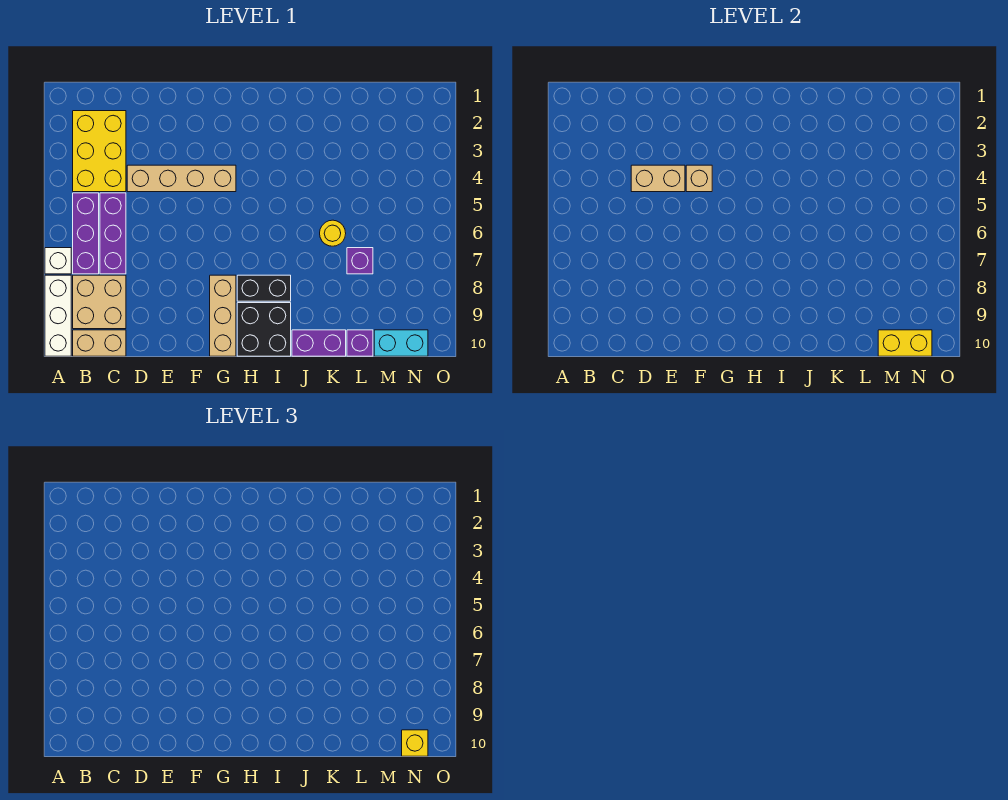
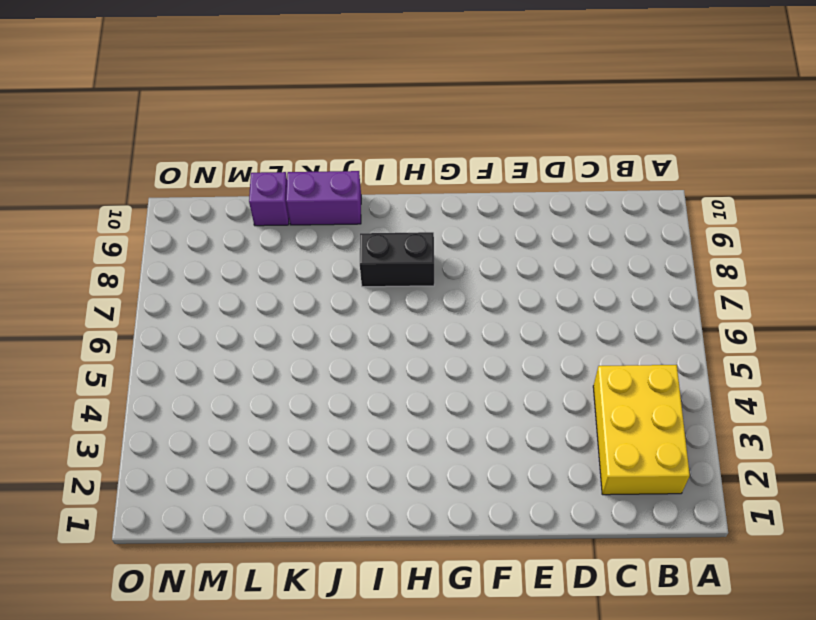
none -> white brick A7 level 1
none -> white brick A8:A10 level 1
none -> purple brick B5:B7 level 1

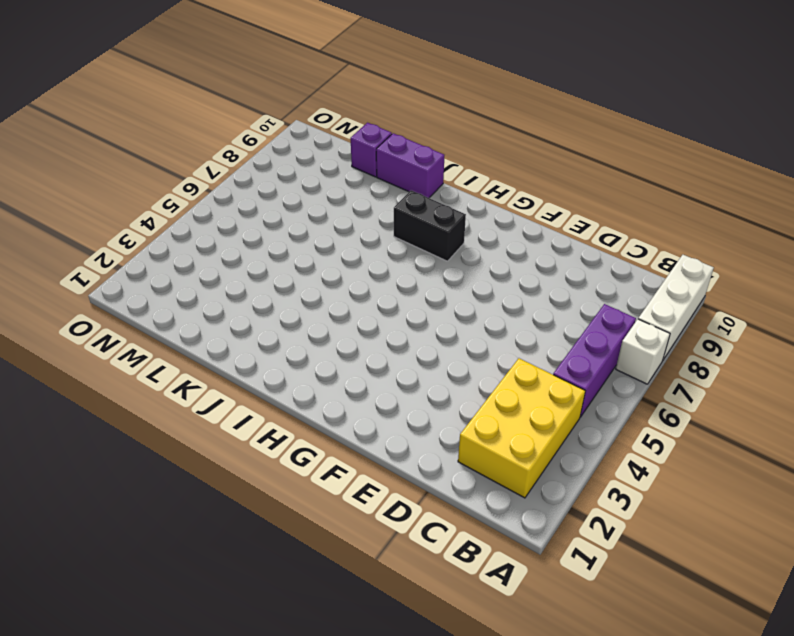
none -> tan brick B8:C9 level 1
none -> tan brick B10:C10 level 1
none -> purple brick C5:C7 level 1

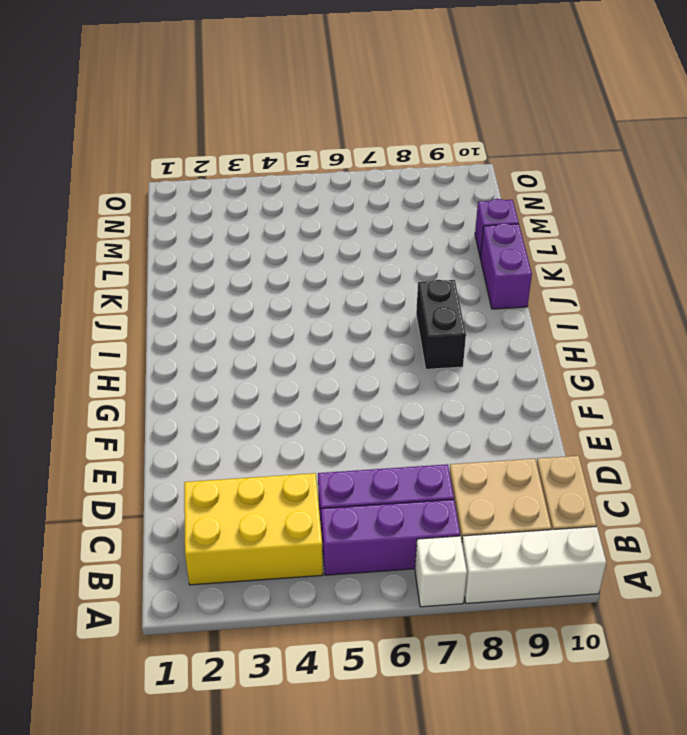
none -> tan brick D4:G4 level 1
none -> tan brick G8:G10 level 1
none -> black brick H9:I10 level 1

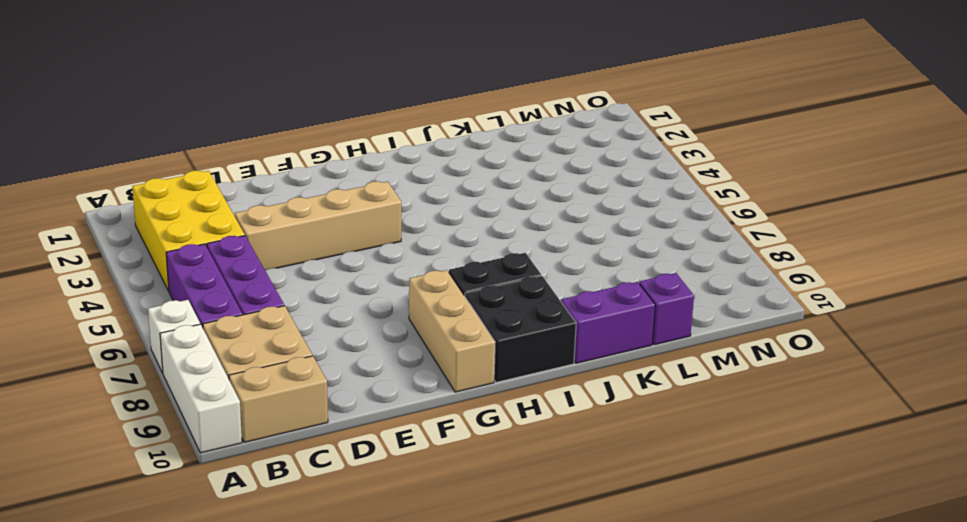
none -> yellow round brick K6 level 1
none -> purple brick L7 level 1
none -> cyan brick M10:N10 level 1

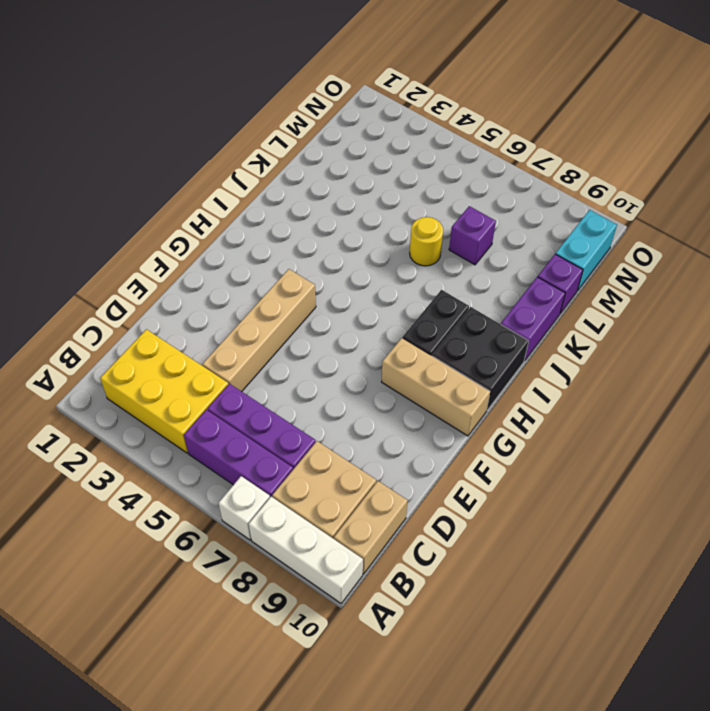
none -> tan brick D4:E4 level 2
none -> tan brick F4 level 2
none -> yellow brick M10:N10 level 2

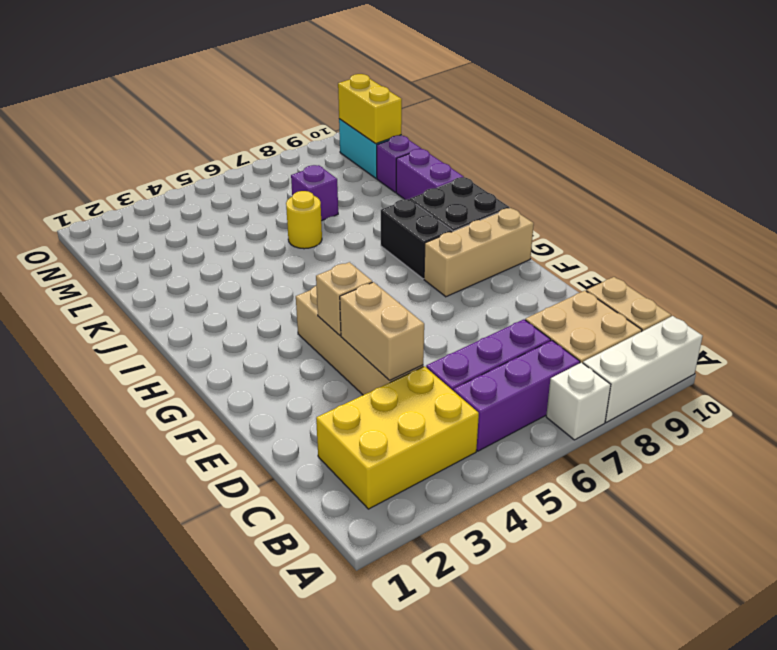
none -> yellow brick N10 level 3

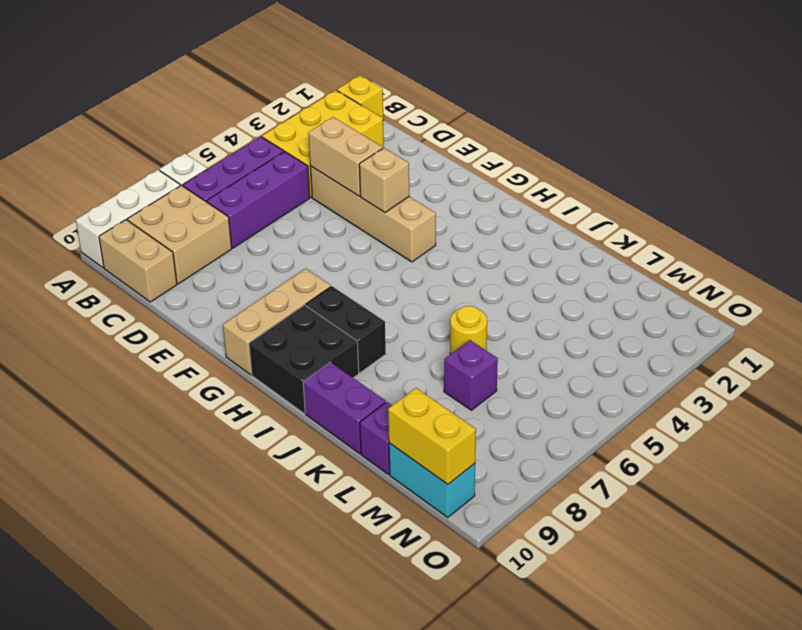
yellow brick B1 level 1 -> yellow brick N10 level 3

